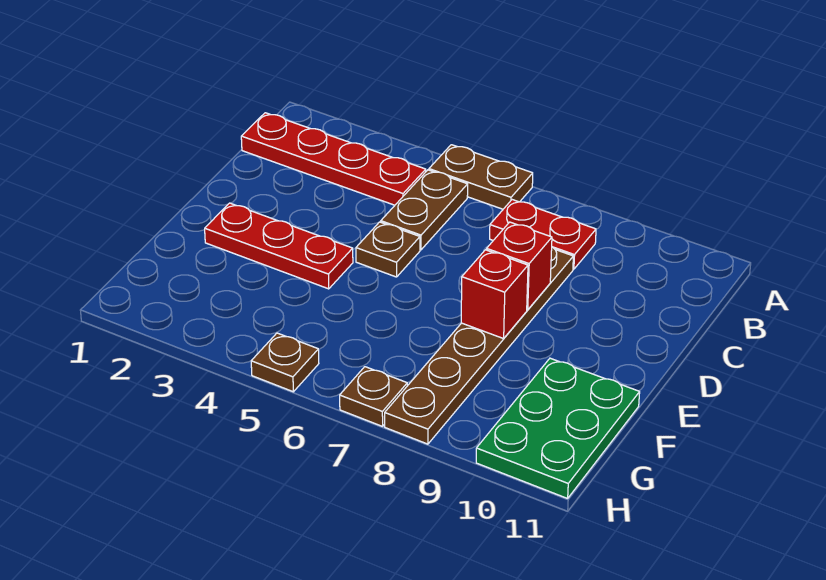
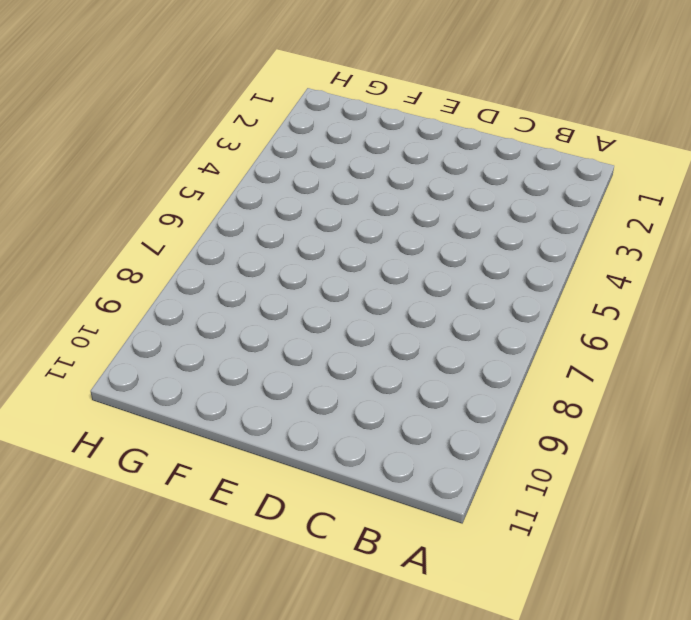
none -> brown plate A5:A6 level 1
none -> red plate B1:B4 level 1
none -> brown plate B5:C5 level 1

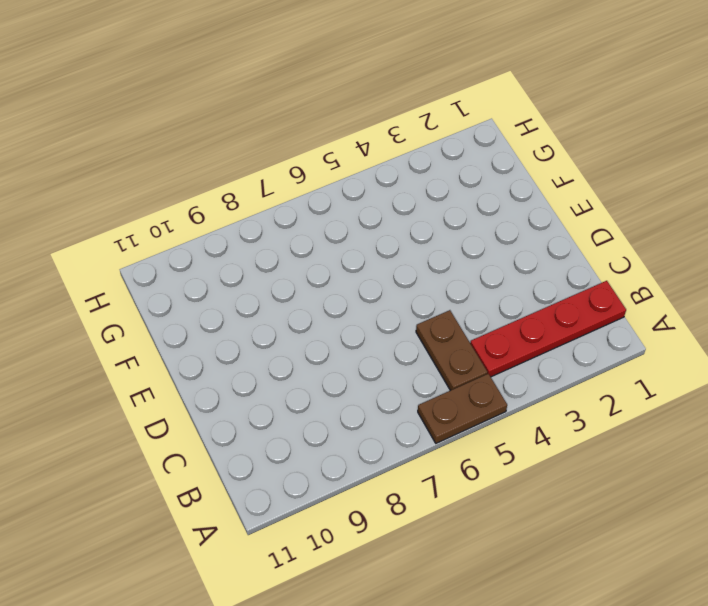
none -> red plate B7:B8 level 1
none -> brown plate C8:H8 level 1
none -> brown plate D5 level 1

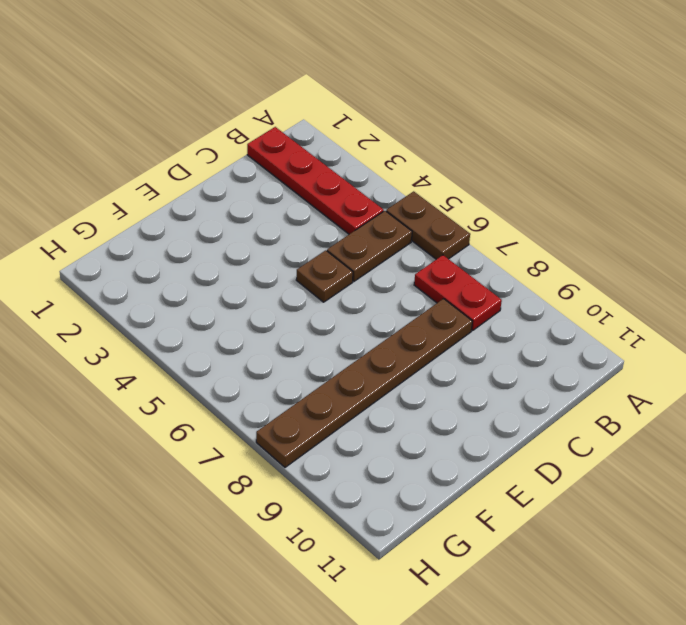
none -> red plate E2:E4 level 1
none -> green plate F10:H11 level 1
none -> brown plate H5 level 1

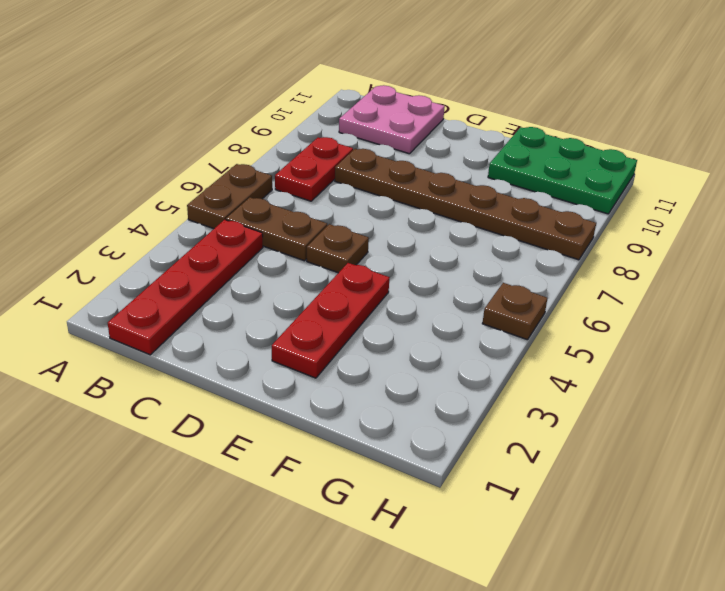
pink plate B10:C11 level 1 -> none
none -> brown plate H7 level 1
none -> red brick D8 level 2
none -> red brick E8 level 2

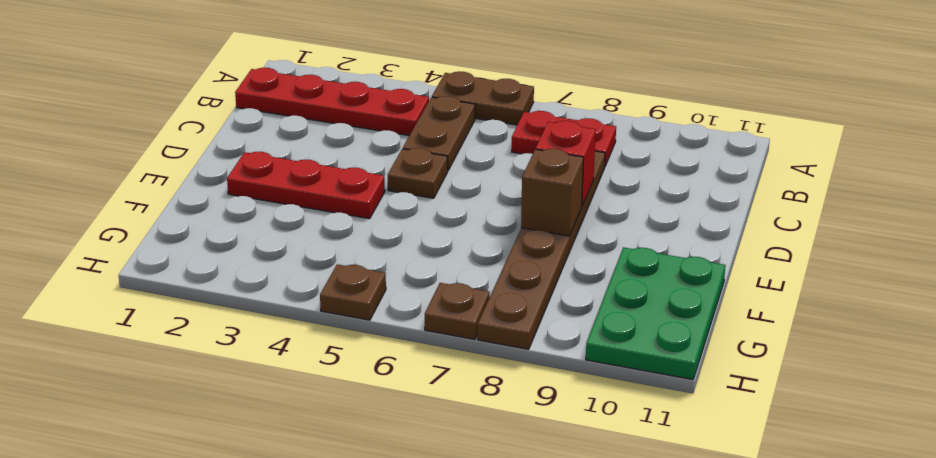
brown brick E8 level 2 -> red brick E8 level 2

